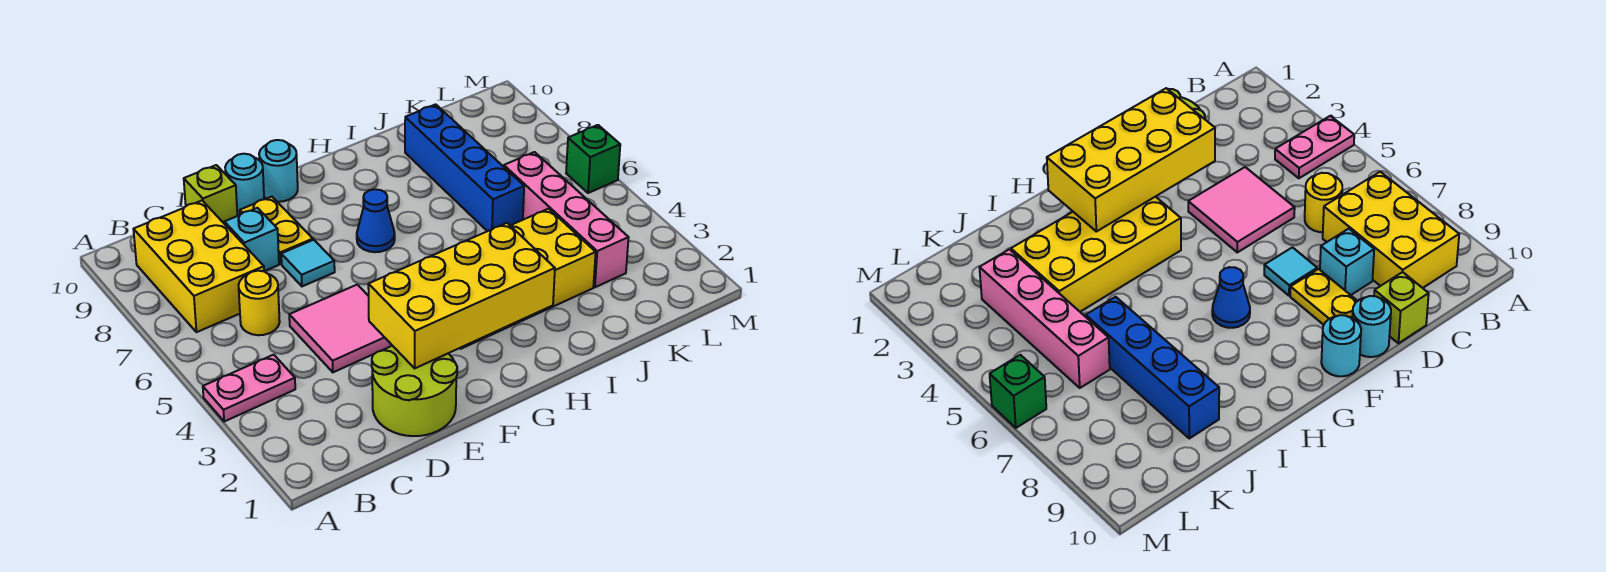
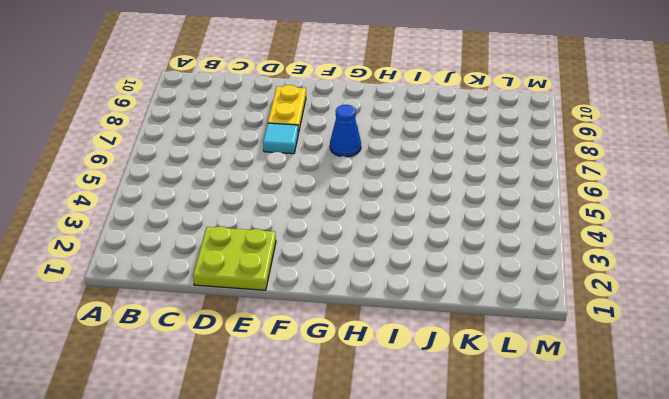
lime plate D1:E2 level 1 -> lime round brick D1:E2 level 1
none -> pink plate A4:B4 level 1
none -> yellow brick B7:C9 level 1
none -> yellow round brick C6 level 1

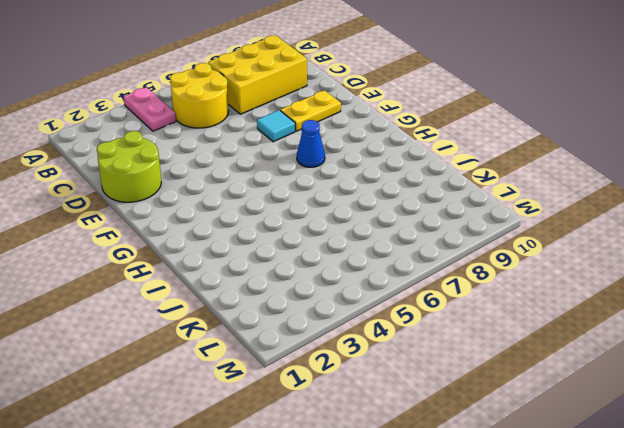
yellow round brick B5:C6 level 1 -> yellow round brick C6 level 1
none -> pink tile D4:E5 level 1
none -> cyan brick D8 level 1
none -> lime brick D10 level 1

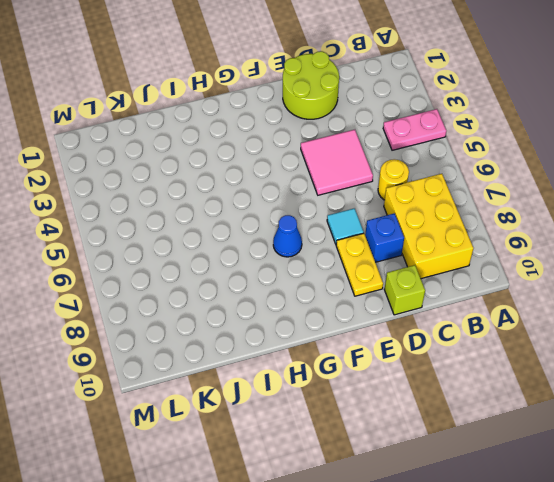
blue brick D8 level 1 -> cyan brick D8 level 1
none -> cyan round brick E10 level 1
none -> cyan round brick F10 level 1
none -> yellow brick G3:J4 level 1

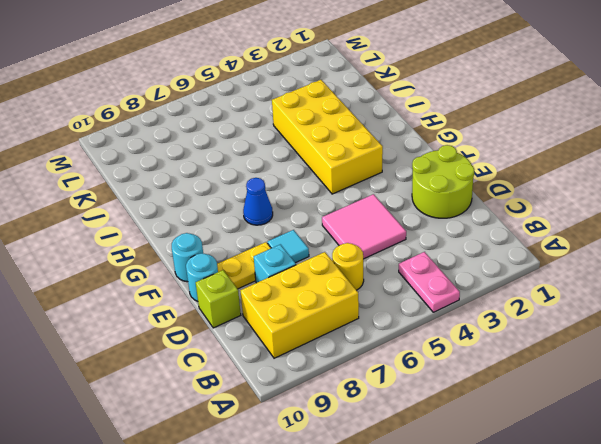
none -> blue brick J6:J9 level 1
none -> pink brick K3:K6 level 1
none -> green brick M6 level 1

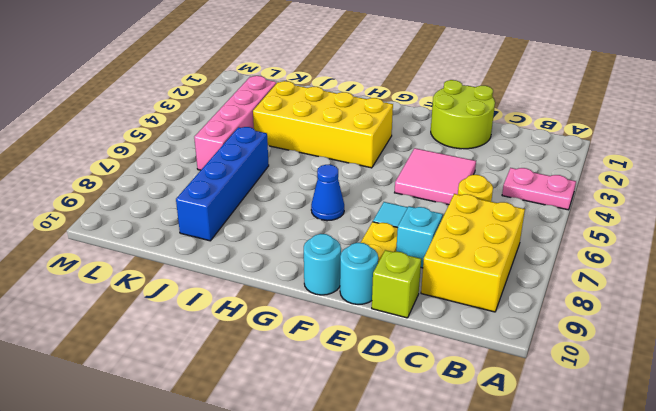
none -> green brick M6 level 1
none -> yellow brick E2:H3 level 2

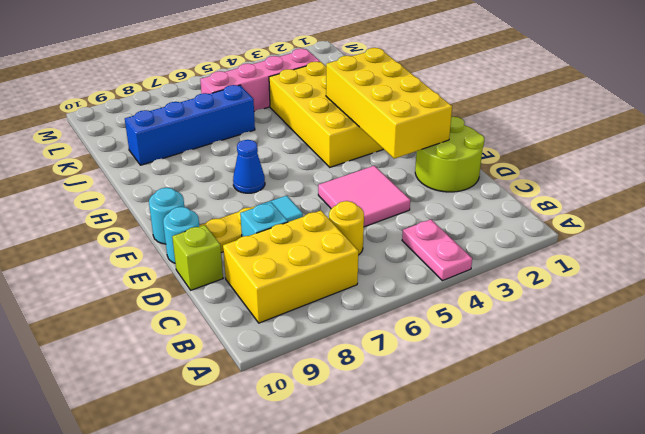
none -> green brick M6 level 1

